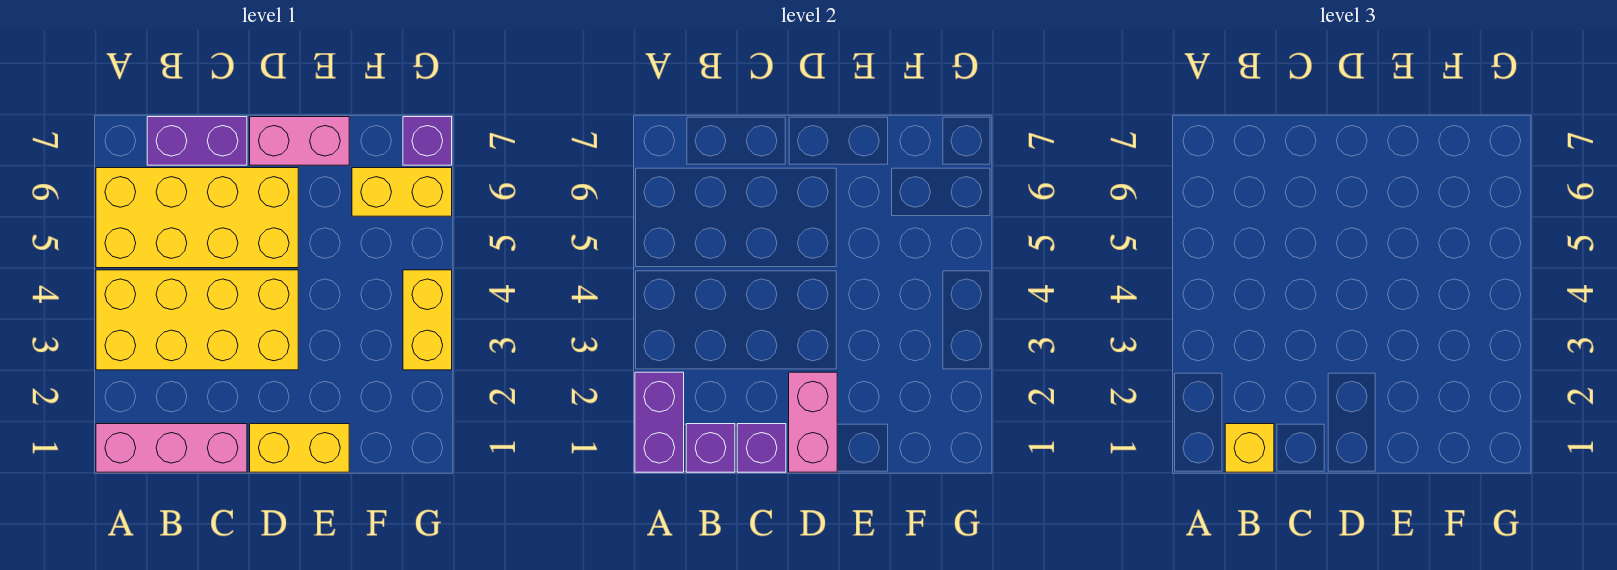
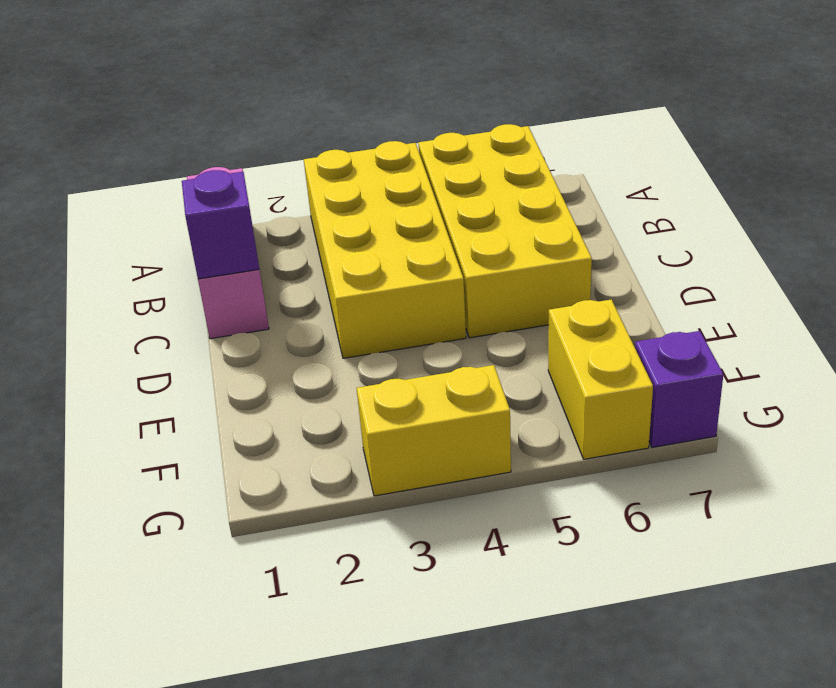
none -> purple brick B7:C7 level 1
none -> yellow brick D1:E1 level 1
none -> pink brick D7:E7 level 1

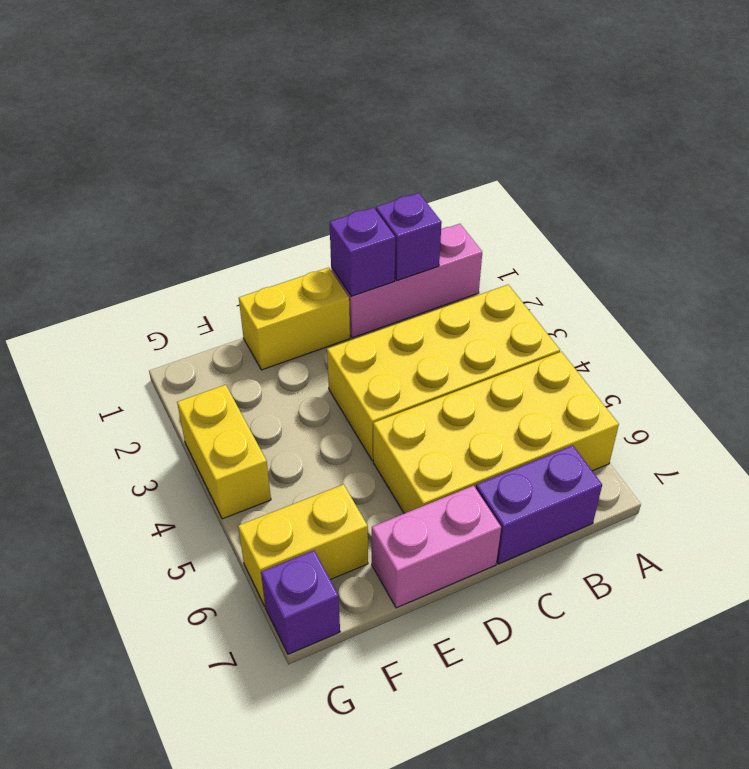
none -> purple brick A1:A2 level 2
none -> pink brick D1:D2 level 2
none -> yellow brick B1 level 3

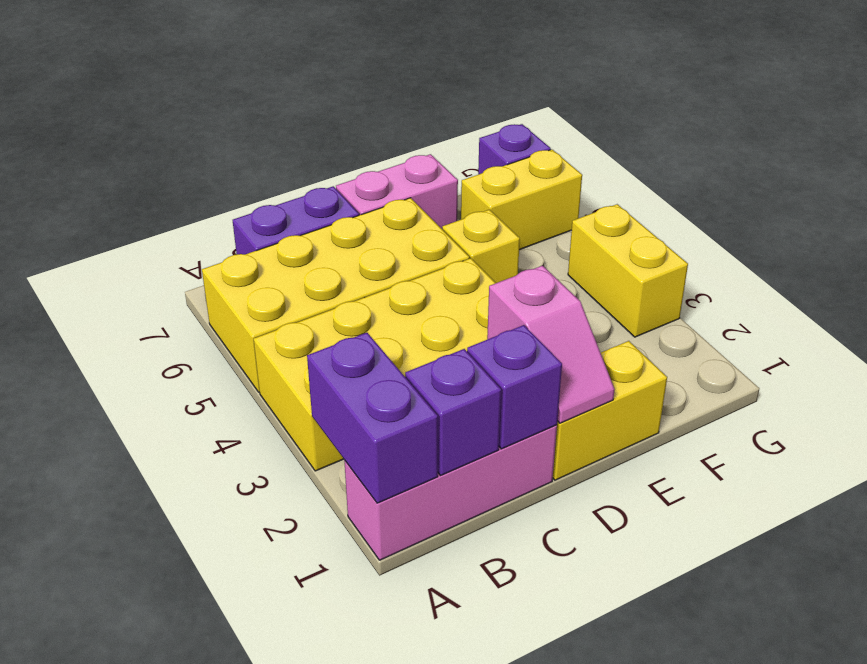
pink slope D1:D2 level 2 top 2 -> pink brick D1:D2 level 2
yellow brick E5 level 1 -> yellow brick B1 level 3

